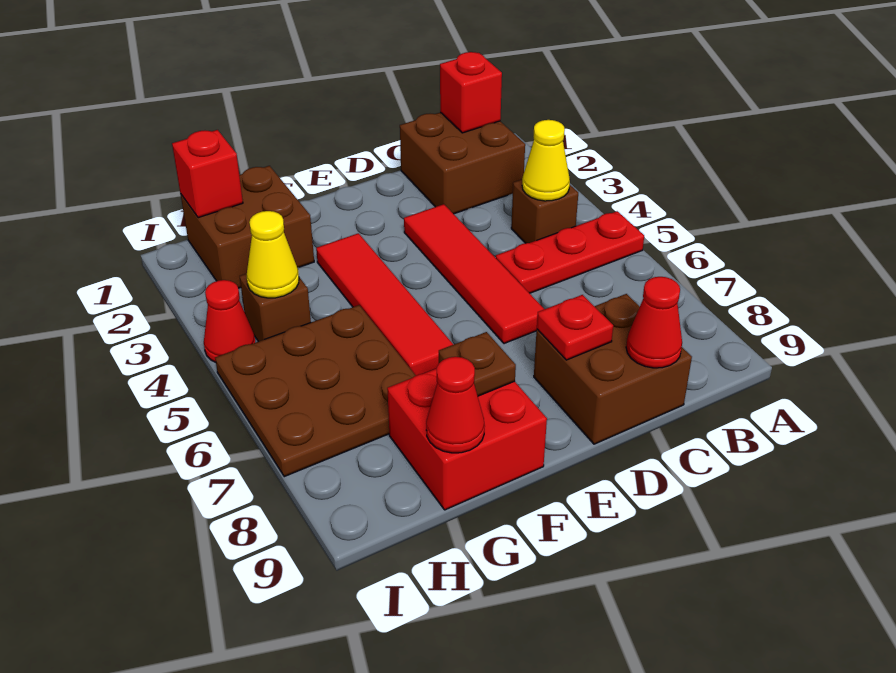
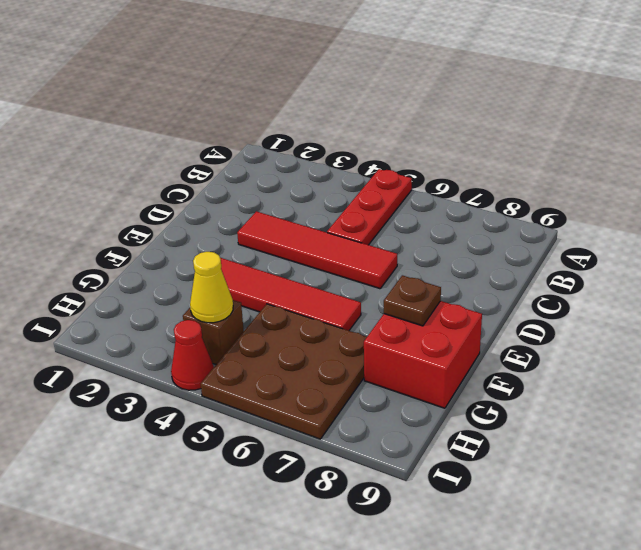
none -> brown brick B1:C2 level 1
none -> brown brick B4 level 1
none -> brown brick C8:D9 level 1

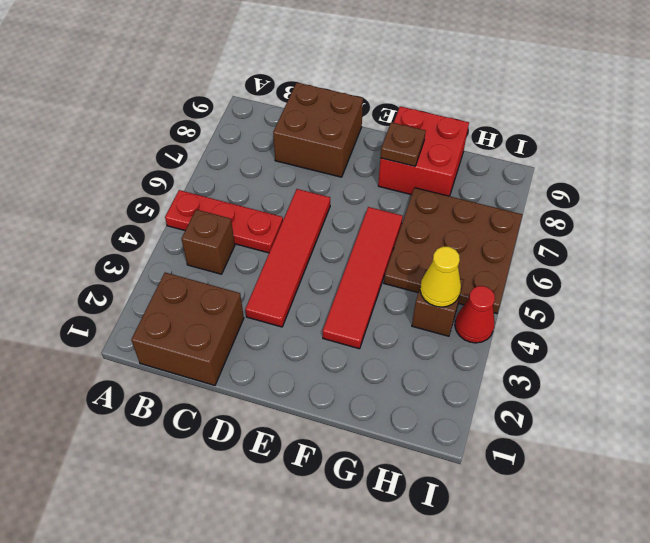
none -> brown brick G1:H2 level 1
none -> red brick B1 level 2
none -> yellow cone B4 level 2

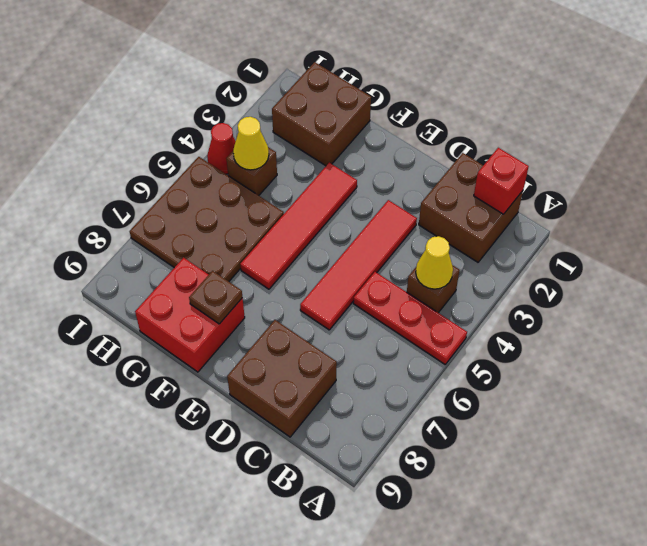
none -> red cone C9 level 2
none -> red plate D8 level 2
none -> red cone G9 level 2

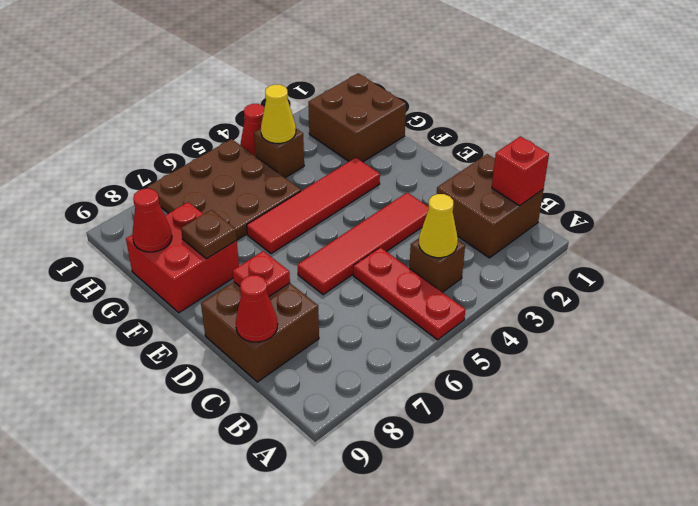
none -> red brick H1 level 2

